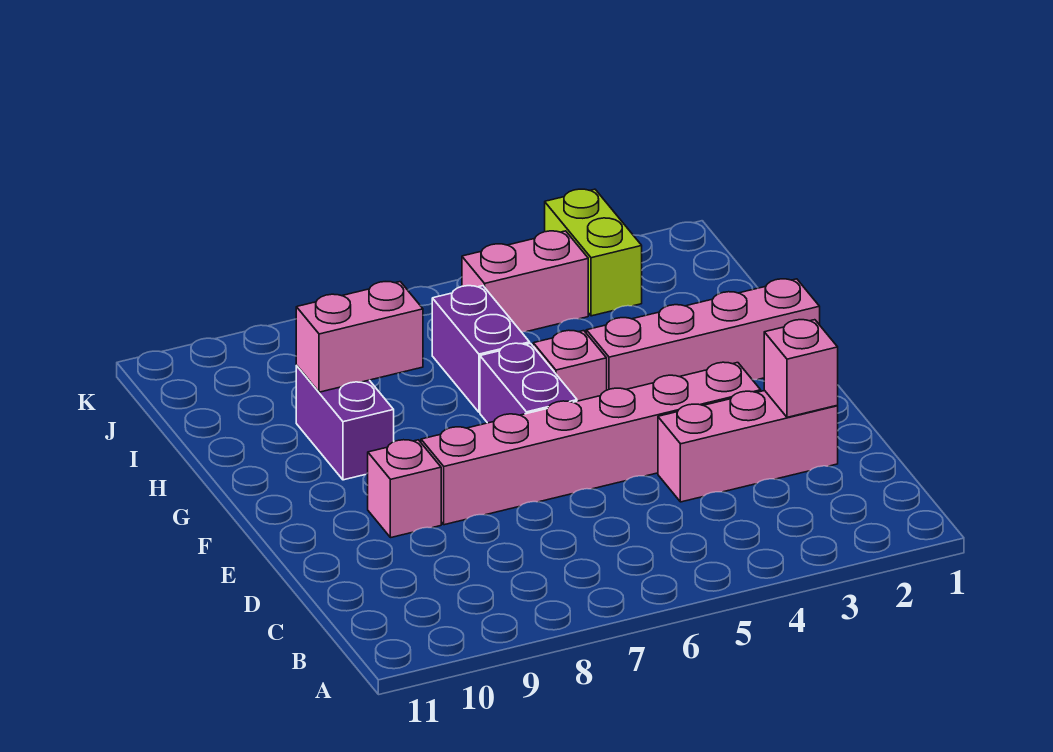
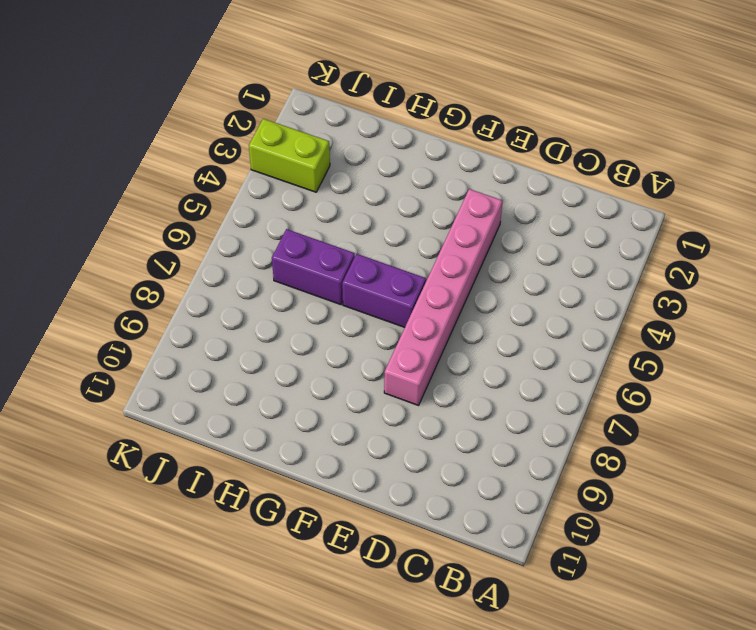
none -> pink brick D2:D4 level 1
none -> pink brick E9 level 1
none -> pink brick G1:G4 level 1

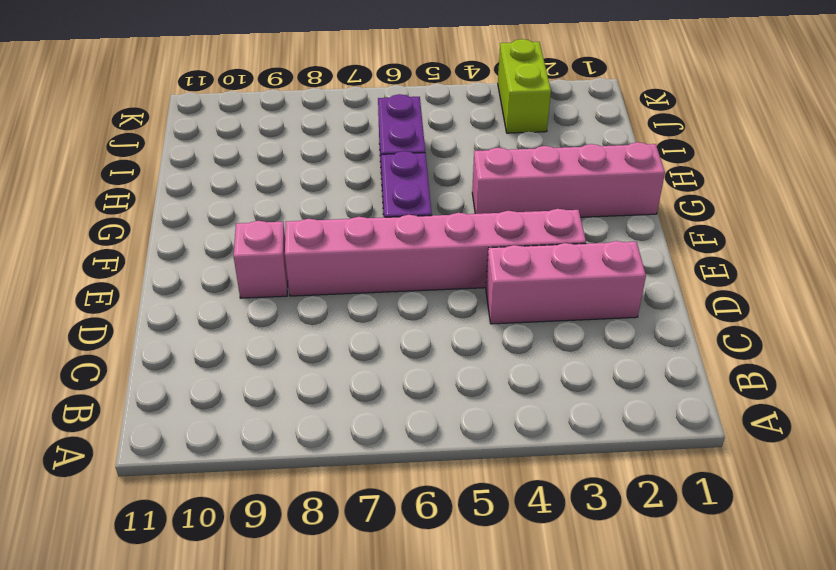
none -> pink brick G5 level 1
none -> purple brick G9:H9 level 1
none -> pink brick J4:J5 level 1

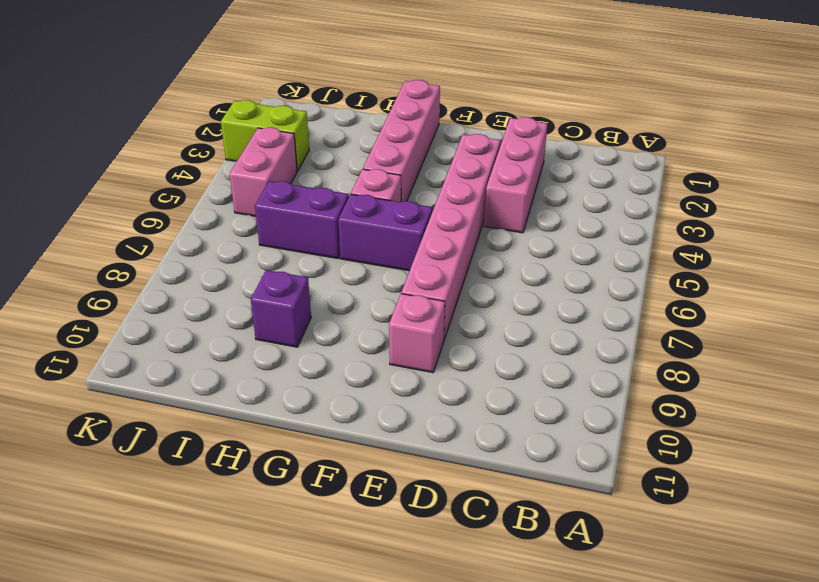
purple brick H9 level 1 -> purple brick G9:H9 level 1
none -> pink brick D2 level 2
none -> pink brick H8:H9 level 2

